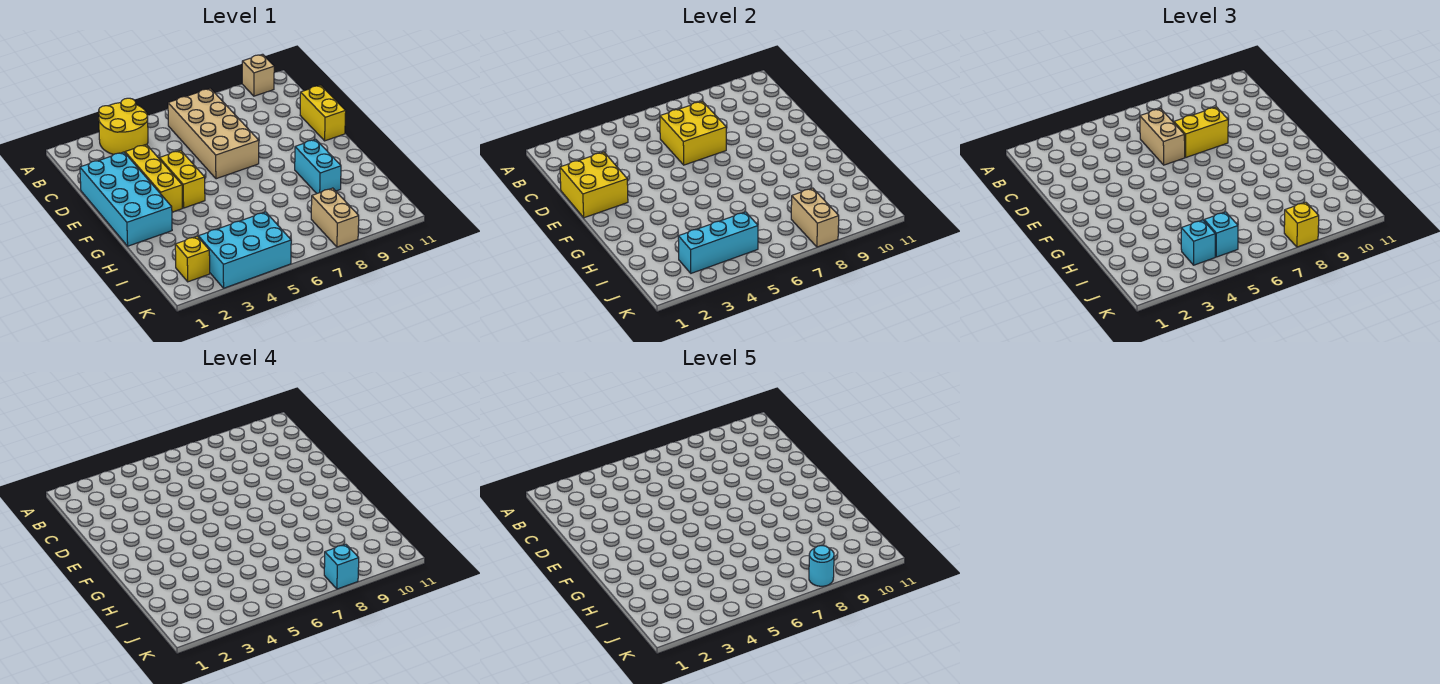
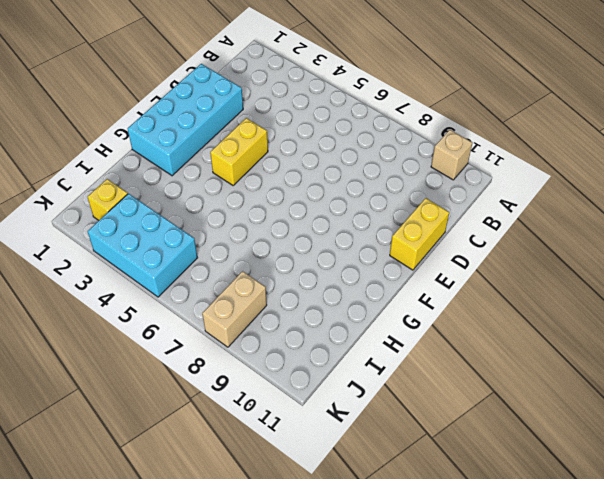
none -> yellow round brick A3:B4 level 1
none -> tan brick B6:E7 level 1
none -> yellow brick D3:F3 level 1

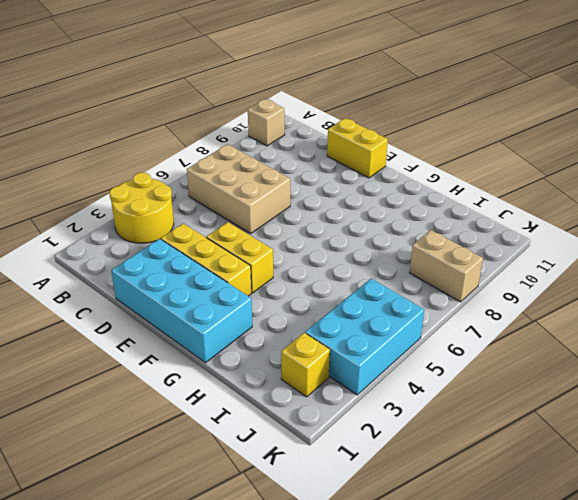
tan brick B6:D7 level 1 -> tan brick B6:E7 level 1
none -> cyan brick G9:H9 level 1
none -> yellow brick C6:D7 level 2
none -> yellow brick D1:E2 level 2

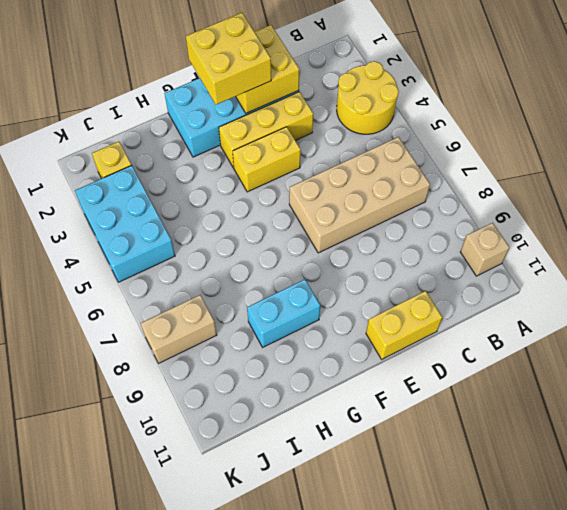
yellow brick E1:F2 level 3 -> yellow brick C6:D7 level 2
none -> cyan brick J3:J5 level 2
none -> tan brick J8:K8 level 2
none -> tan brick C6:D6 level 3

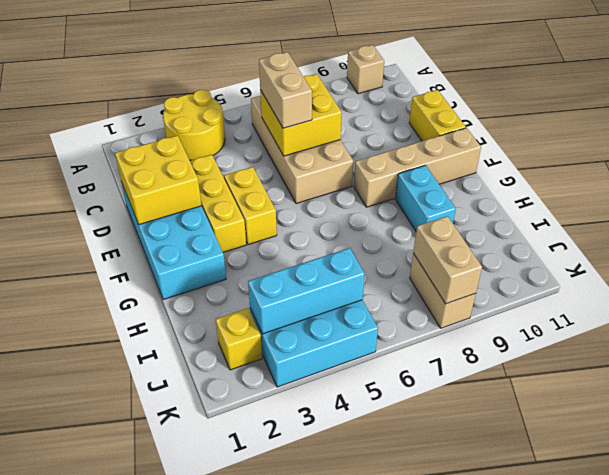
tan brick F8:F11 level 1 -> none
none -> yellow brick D7:D8 level 3
none -> cyan brick J4 level 3
none -> cyan brick J5 level 3

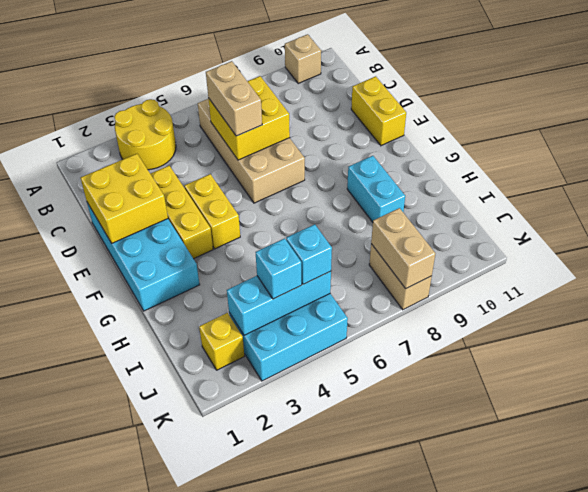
none -> yellow brick D7:D8 level 3
none -> yellow brick K8 level 3
none -> cyan brick K8 level 4

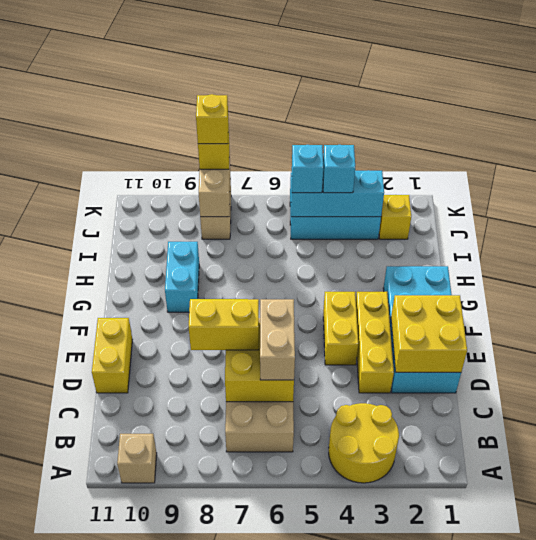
yellow brick K8 level 4 -> cyan brick K8 level 4
none -> cyan round brick K8 level 5

